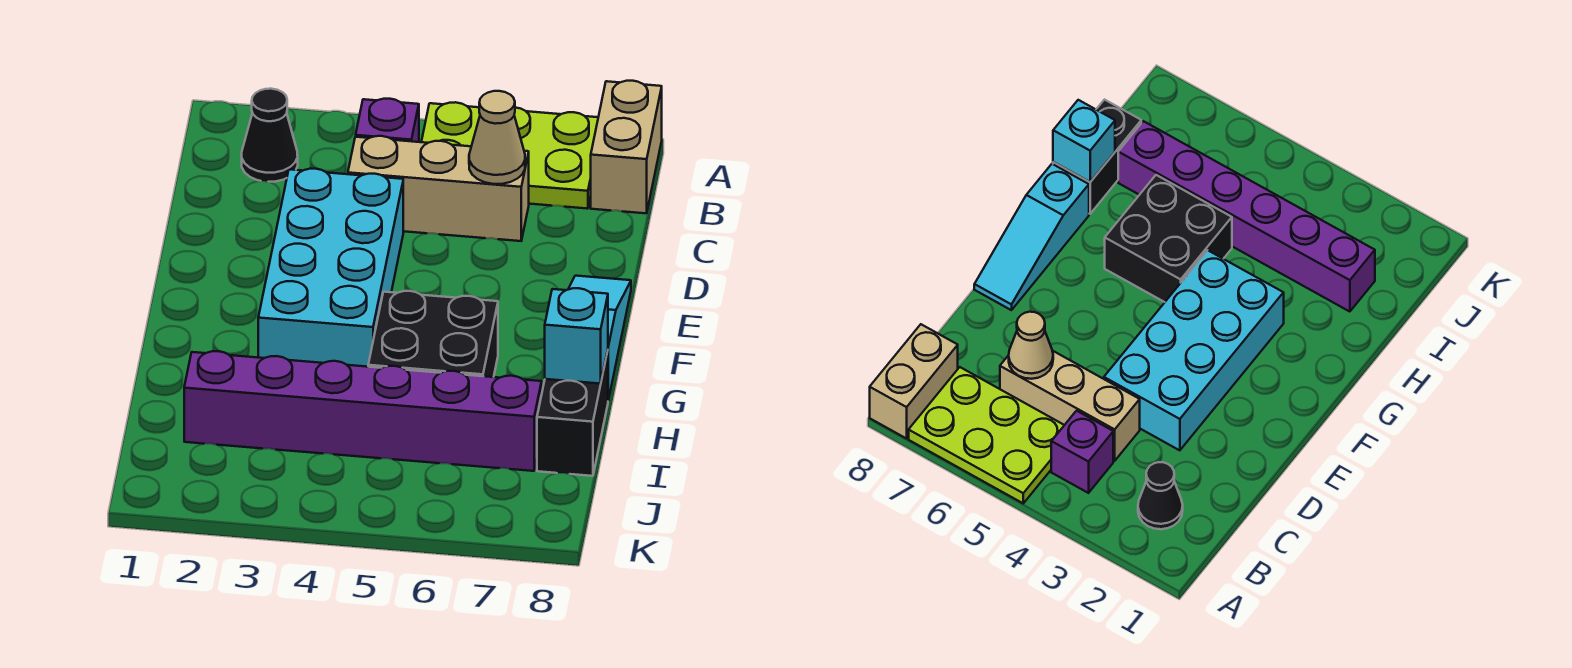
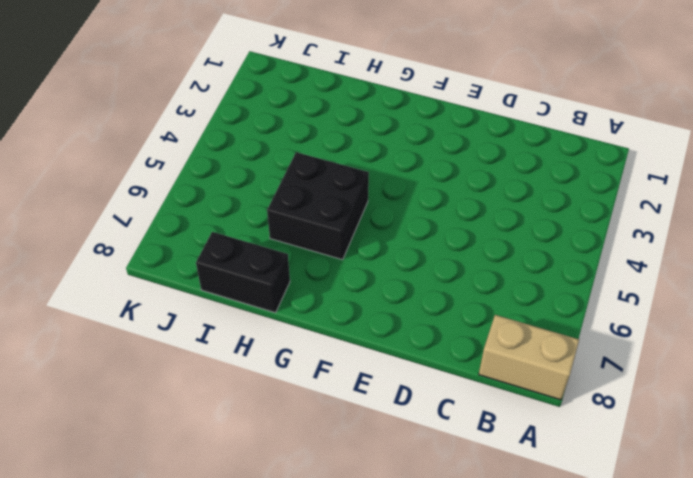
none -> lime plate A5:B7 level 1
none -> black cone B2 level 1
none -> purple brick B4 level 1

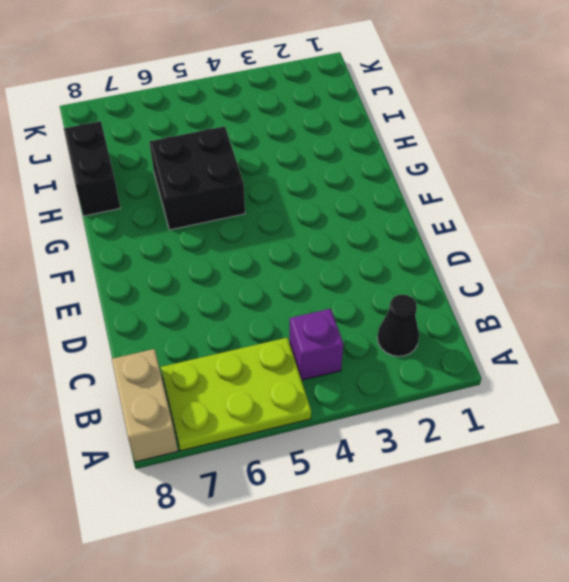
none -> tan brick C4:C6 level 1
none -> cyan brick D3:G4 level 1
none -> cyan slope E8:G8 level 1 top G

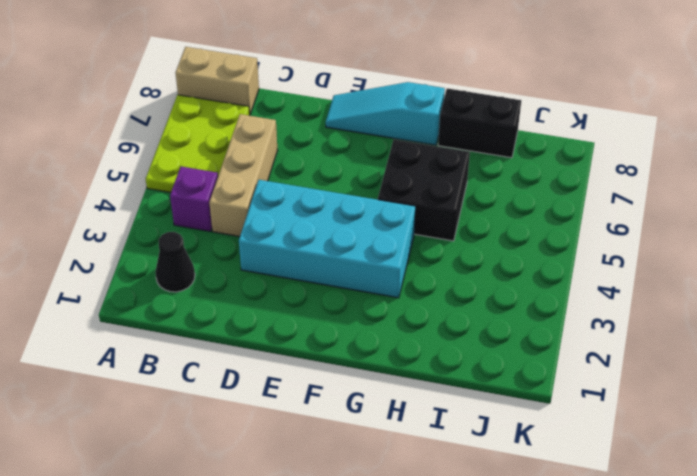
none -> purple brick I2:I7 level 1
none -> tan cone C6 level 2
none -> cyan brick H8 level 2

